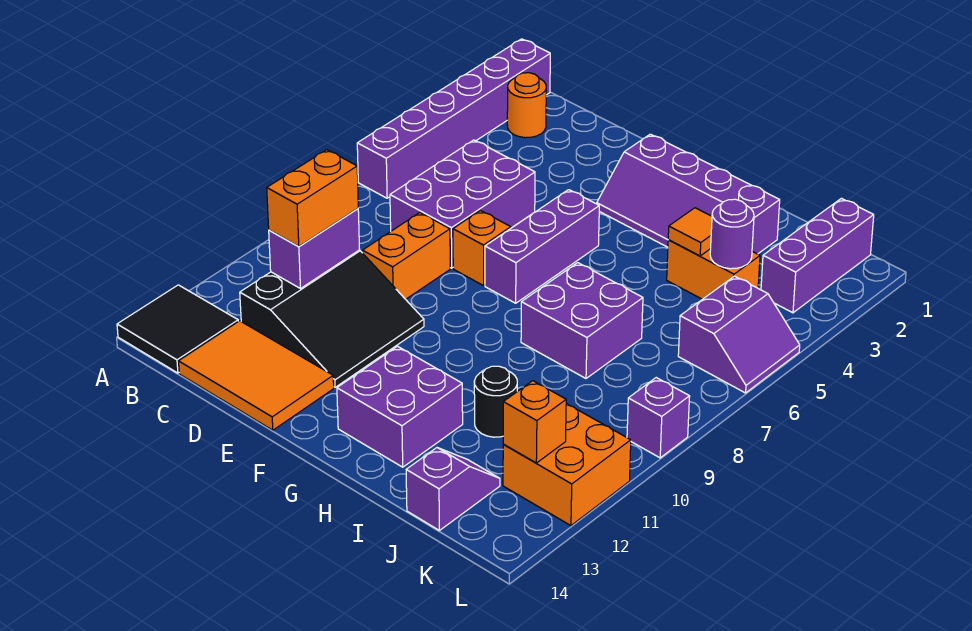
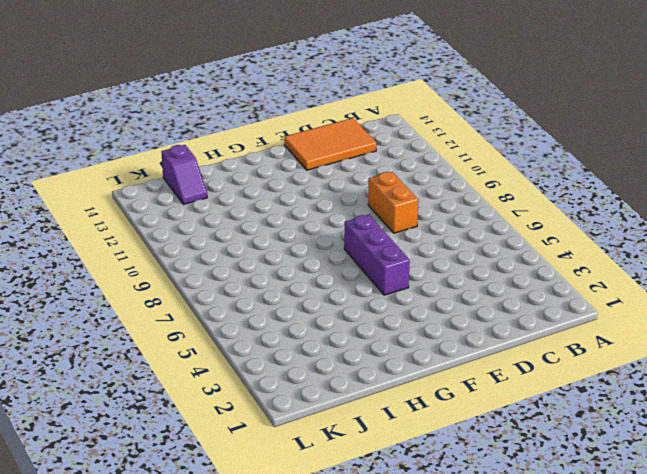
none -> purple brick A1:A6 level 1
none -> black tile A13:B14 level 1
none -> orange round brick B2 level 1

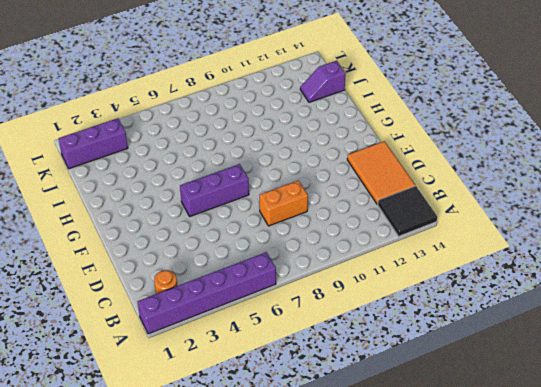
none -> purple brick C5:D7 level 1
none -> black slope C10:E12 level 1 top C
none -> orange brick E7 level 1

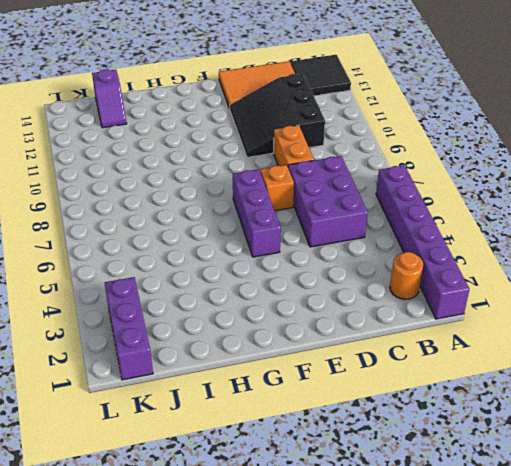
none -> purple slope F2:I3 level 1 top 2
none -> purple brick G12:H13 level 1
none -> purple brick H7:I8 level 1

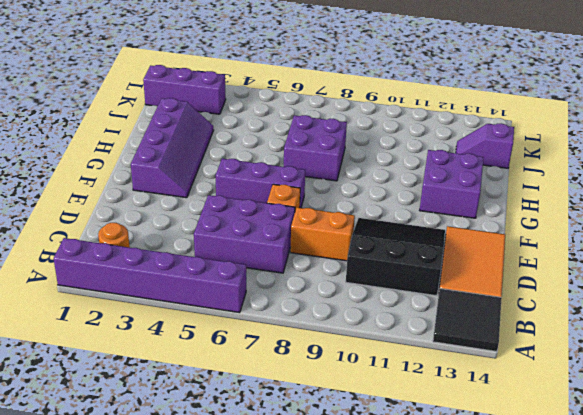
none -> orange brick I4:J4 level 1
none -> black round brick I11 level 1
none -> purple slope K5:L6 level 1 top K

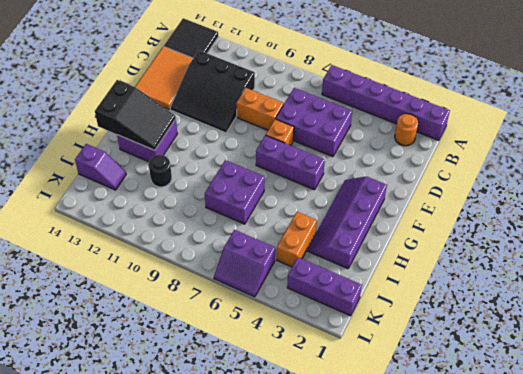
black slope G12:H14 level 2 top 14 -> none
none -> orange brick K11:L12 level 1
none -> purple brick L9 level 1
none -> purple brick C10:C11 level 2

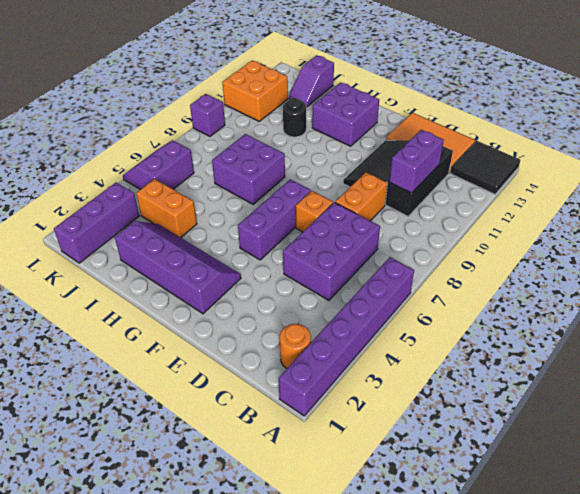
none -> orange tile I4 level 2
none -> purple round brick J4 level 2
none -> orange brick K12 level 2

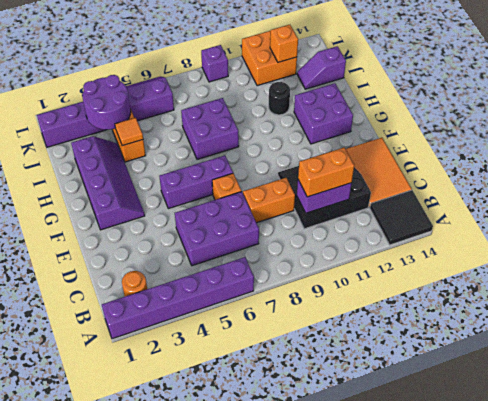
purple round brick J3:K4 level 2 -> purple round brick J4 level 2

